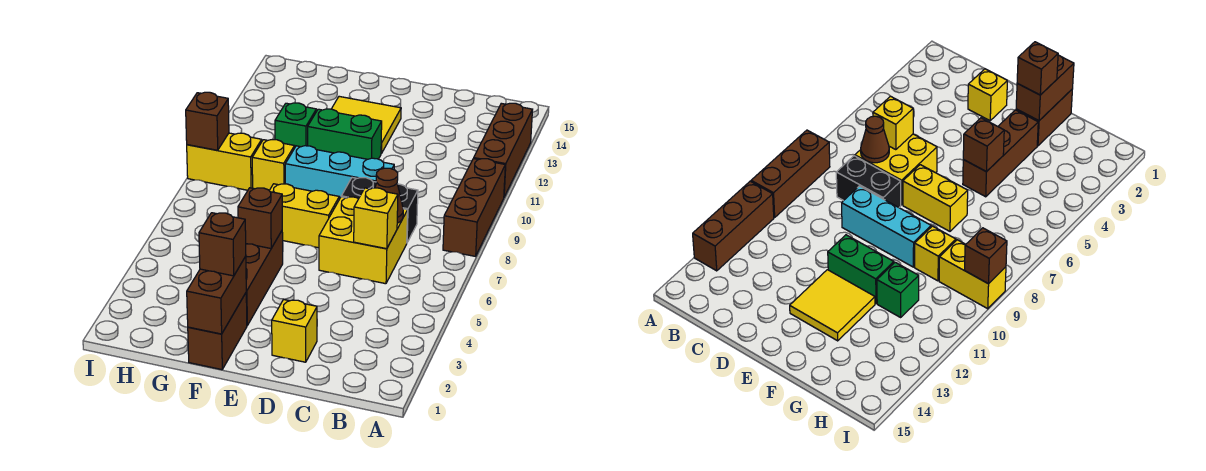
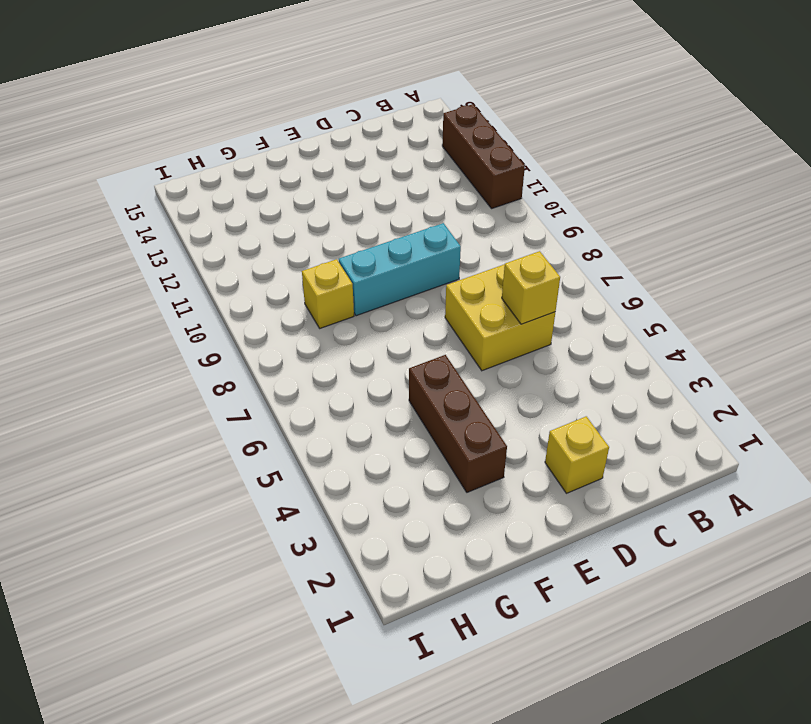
none -> brown brick A8:A10 level 1
none -> black brick C8:D8 level 1
none -> yellow brick E7:F7 level 1

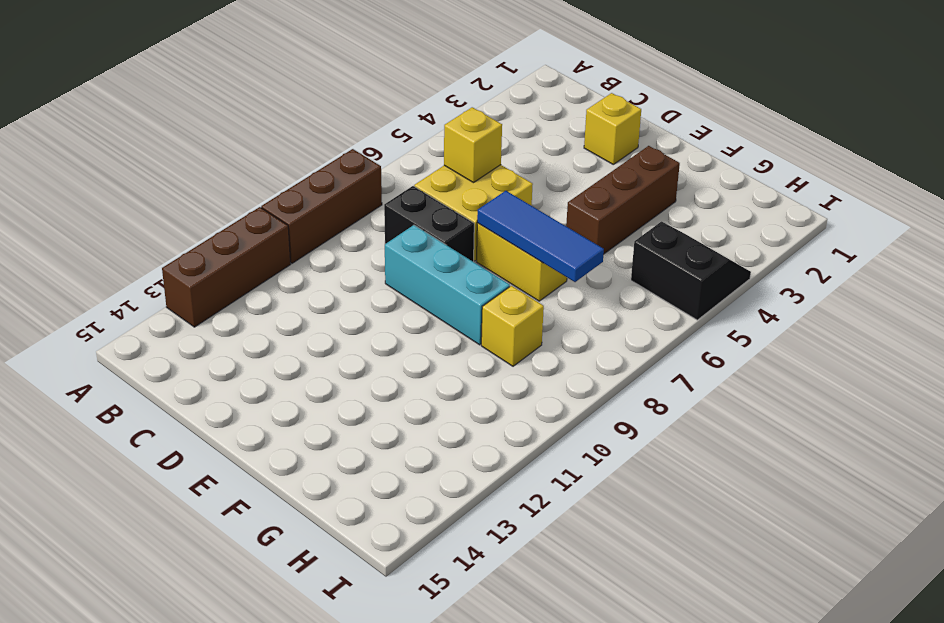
blue tile E7:G7 level 2 -> none
black slope H4:I5 level 1 top 5 -> none
none -> green brick E11:F11 level 1
none -> yellow tile E12:F13 level 1
none -> brown brick F1:F2 level 1

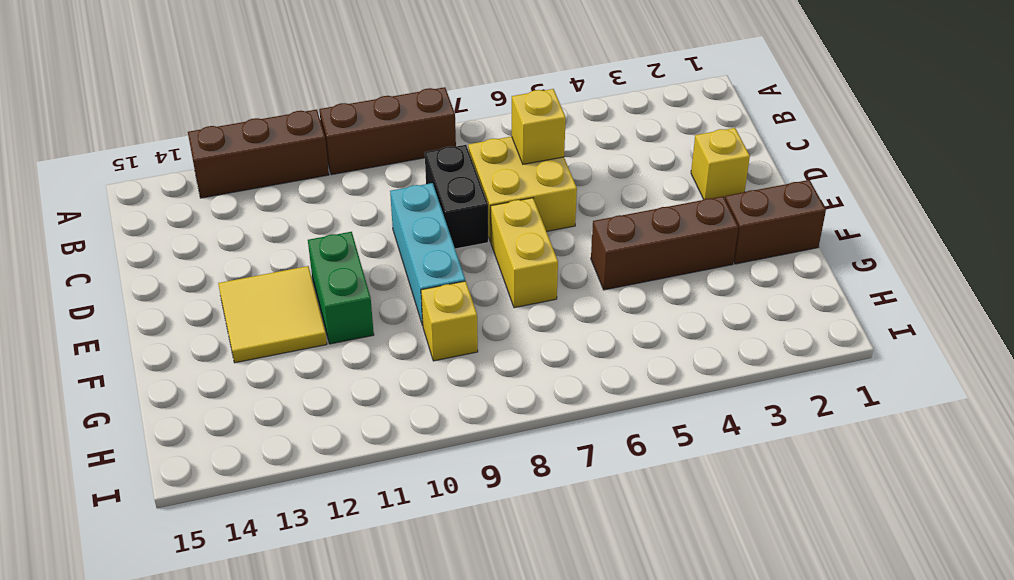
none -> green brick G11 level 1
none -> yellow brick H9:I9 level 1
none -> brown cone C7 level 2

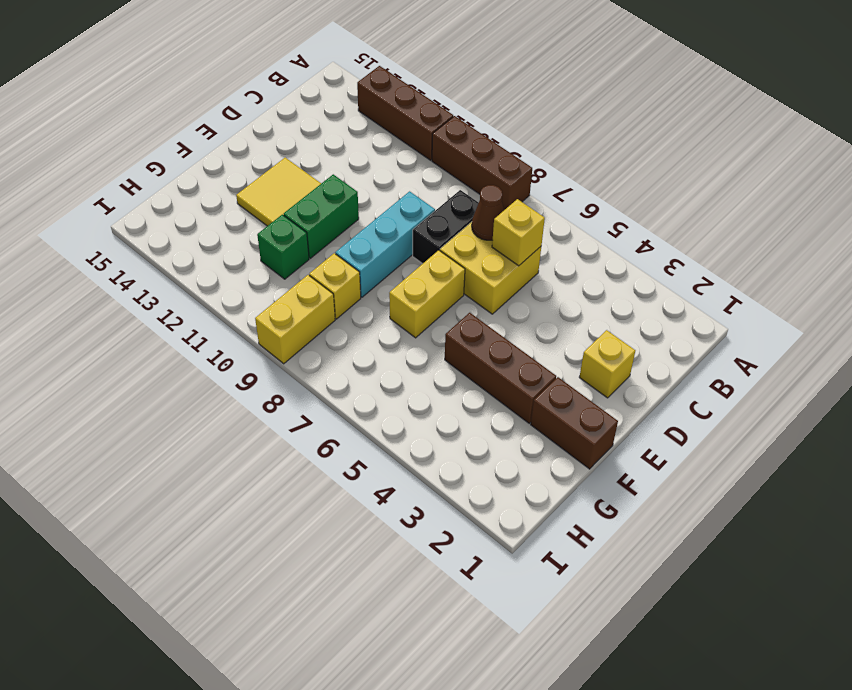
none -> brown brick F1:F2 level 2
none -> brown brick F5 level 2
none -> brown brick I9 level 2

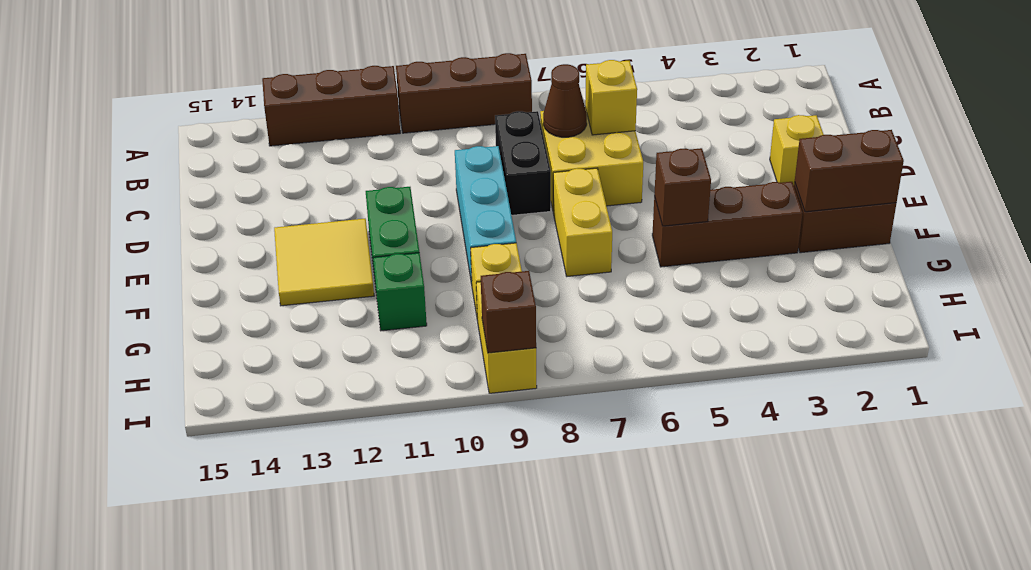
none -> brown brick F2 level 3

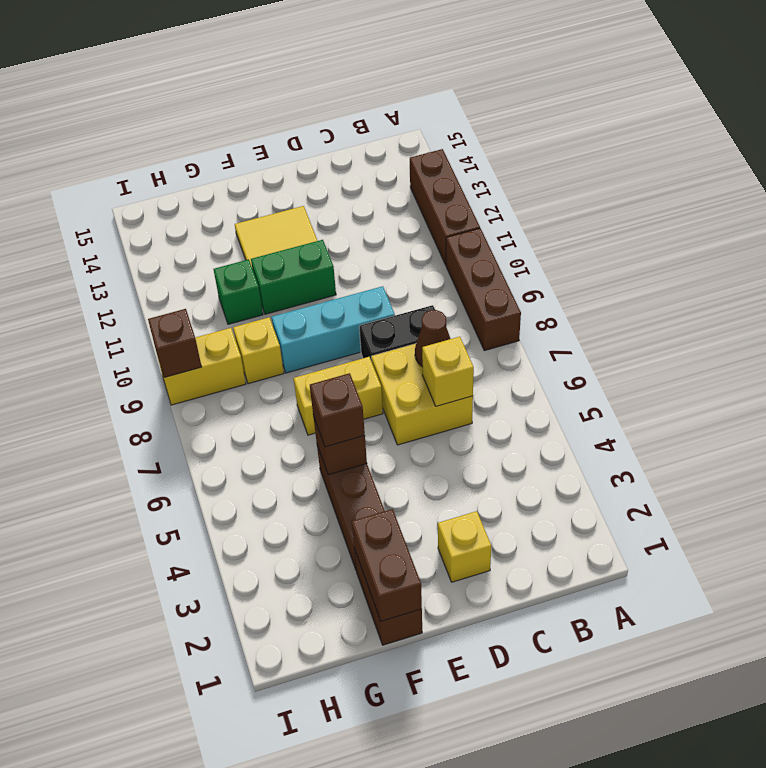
brown brick F5 level 3 -> brown brick F2 level 3

